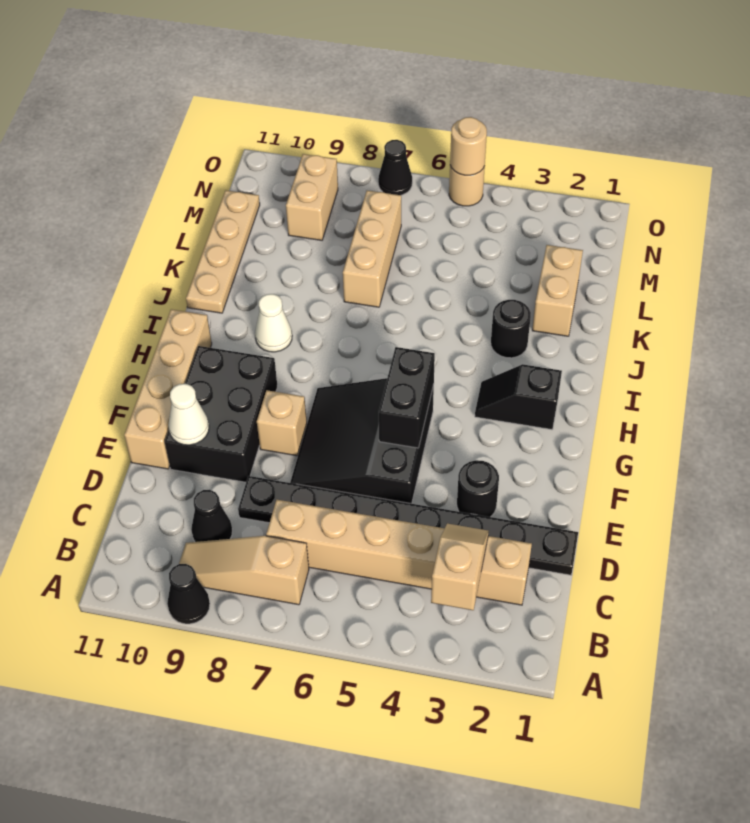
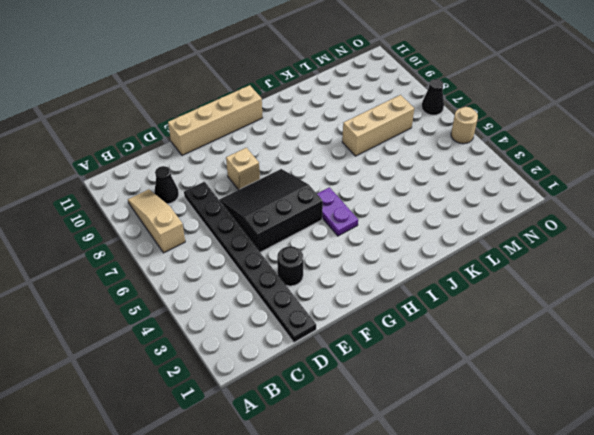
purple plate H4:H5 level 1 -> none
none -> black cone A9 level 1
none -> tan brick C2:C7 level 1
none -> black brick E9:G10 level 1

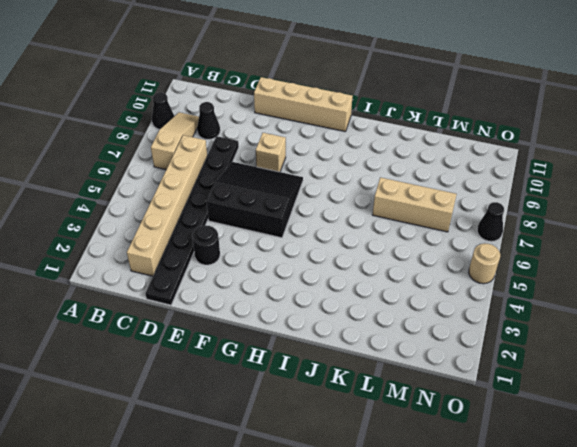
none -> black brick E9:G10 level 1
none -> black slope H2:H3 level 1 top 2
none -> white cone I9 level 1

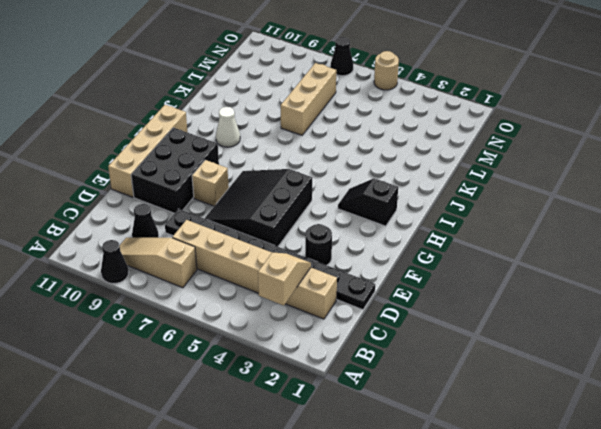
none -> black round brick J3 level 1
none -> tan plate J11:M11 level 1
none -> tan brick K2:L2 level 1

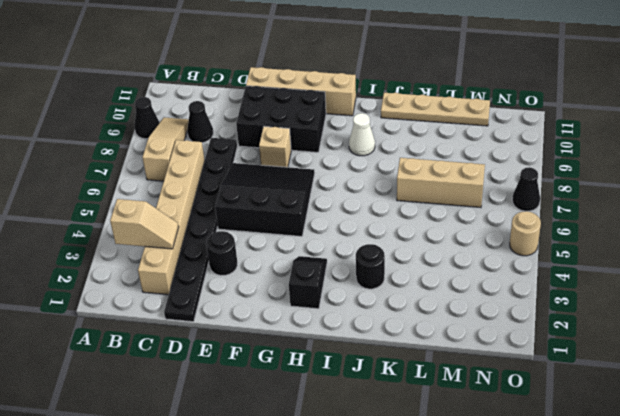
none -> tan brick K2:L2 level 1
none -> tan brick M9:N9 level 1
none -> white cone E10 level 2

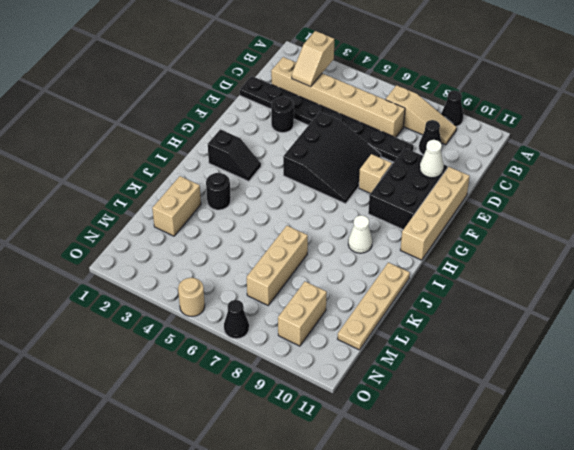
none -> black brick F5:G5 level 2
none -> tan round brick O5 level 2

